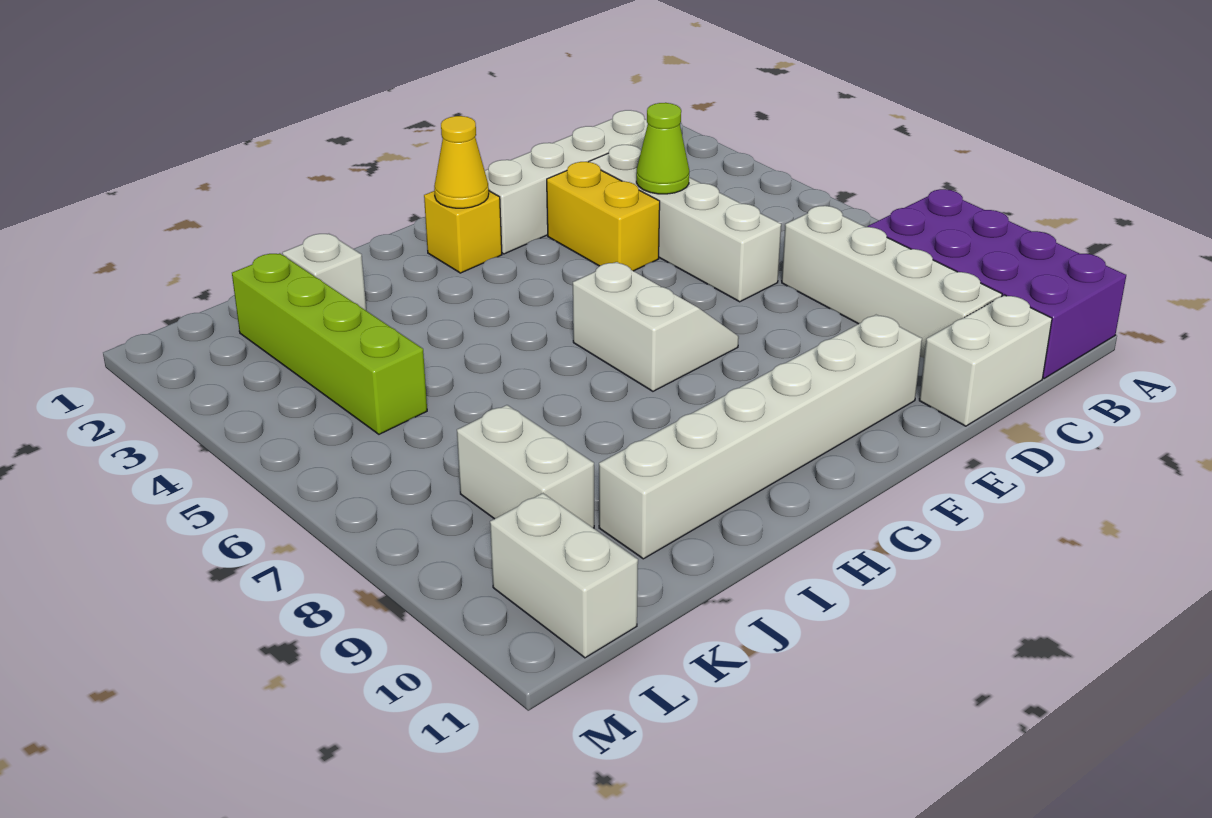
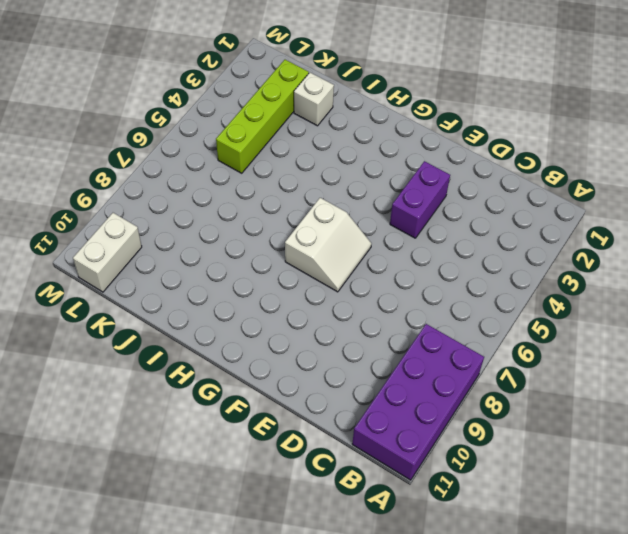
purple brick E3:E4 level 1 -> yellow brick E3:E4 level 1
none -> white brick C2:F2 level 1
none -> white brick C7:C10 level 1
none -> white brick C11:D11 level 1

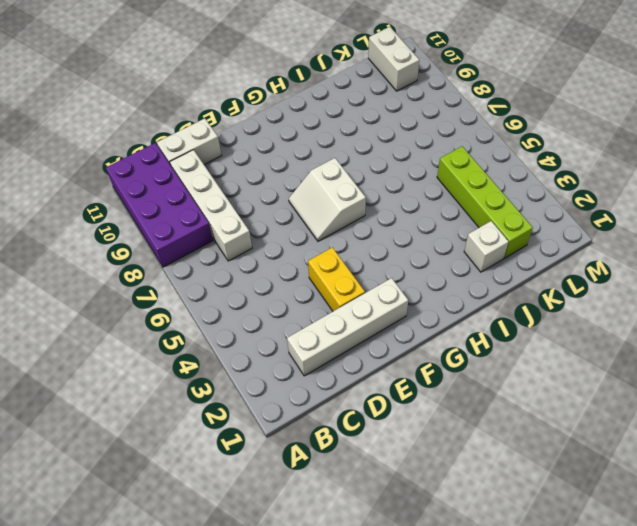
none -> white brick D3:D6 level 1
none -> white brick E10:J10 level 1
none -> yellow brick G2 level 1

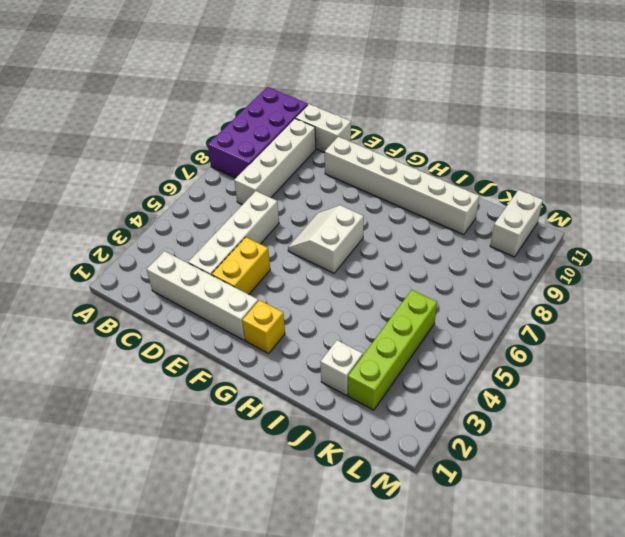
none -> white brick K8:K9 level 1
none -> lime cone D4 level 2
none -> yellow cone G2 level 2

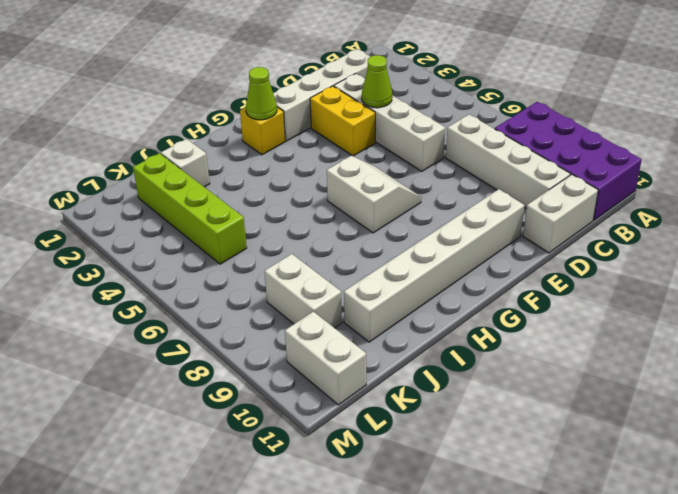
lime cone G2 level 2 -> yellow cone G2 level 2

